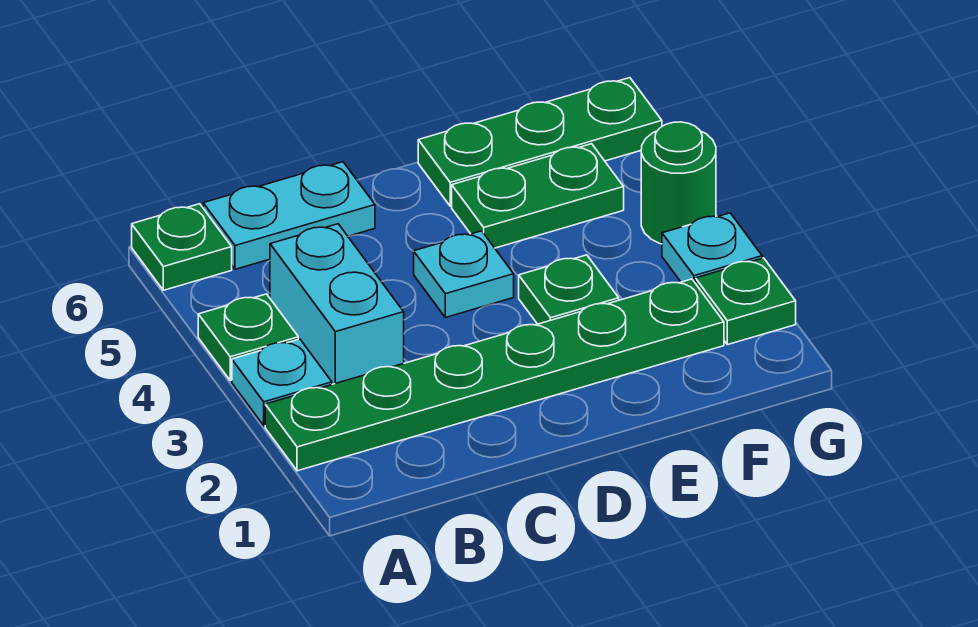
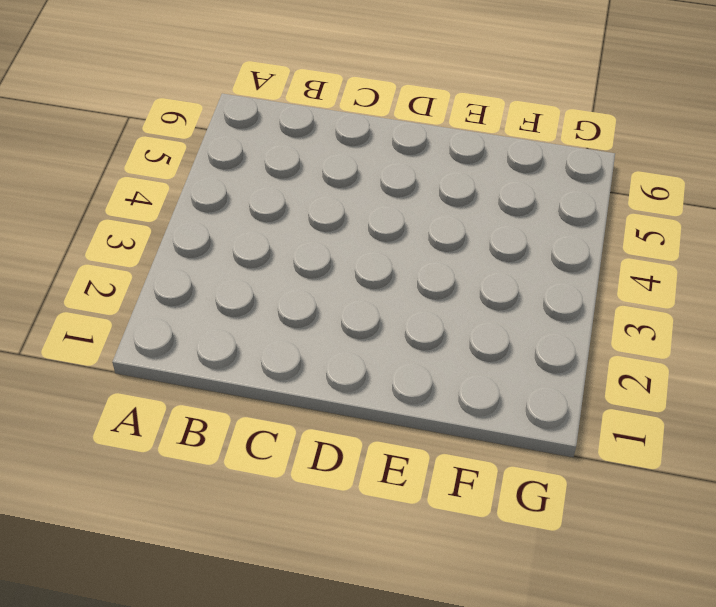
none -> green plate A2:F2 level 1
none -> cyan plate A3 level 1
none -> green plate A4 level 1

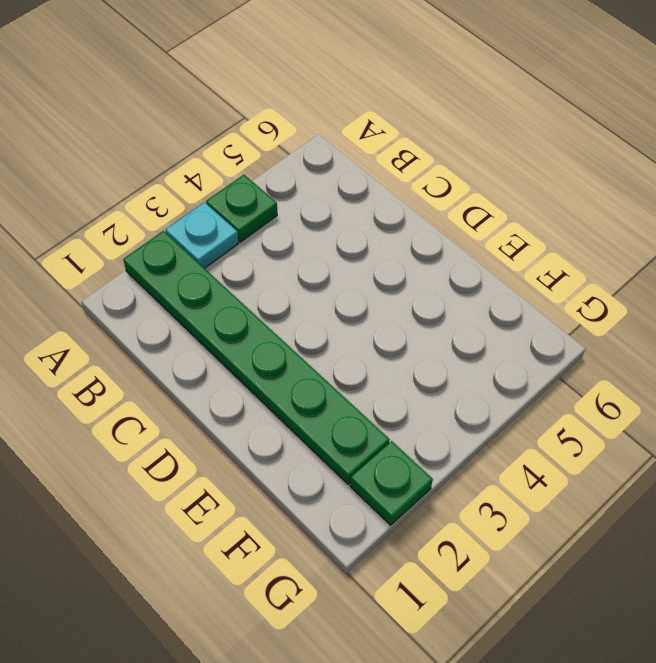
none -> green plate A6 level 1
none -> cyan brick B3:B4 level 1
none -> cyan plate B6:C6 level 1

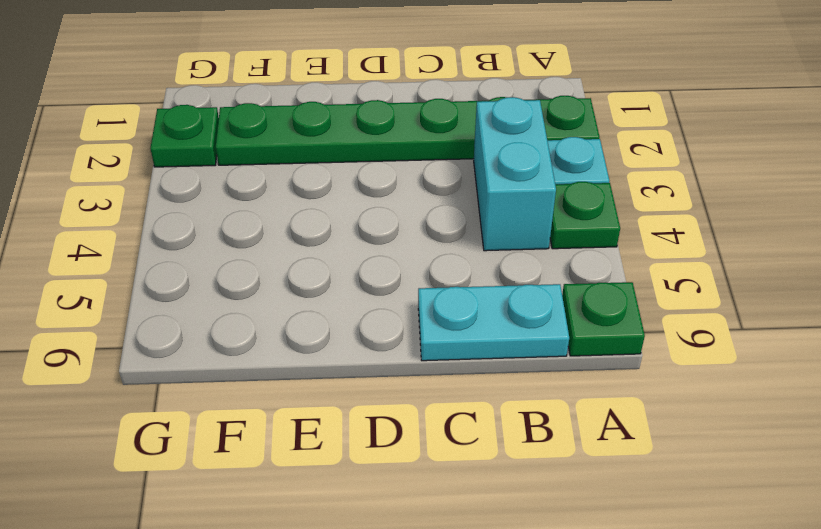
none -> cyan plate D4 level 1
none -> green plate E3 level 1
none -> green plate E5:F5 level 1

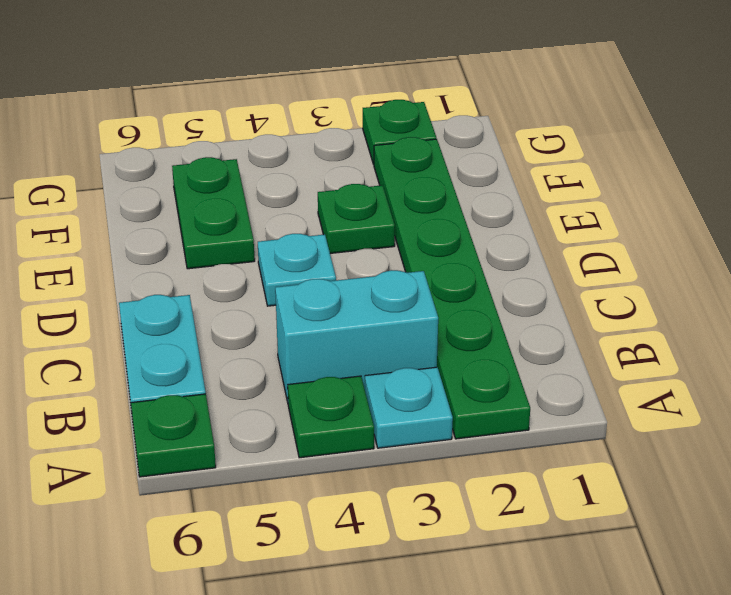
none -> green plate E6:G6 level 1
none -> cyan plate G3 level 1
none -> green round brick G4 level 1

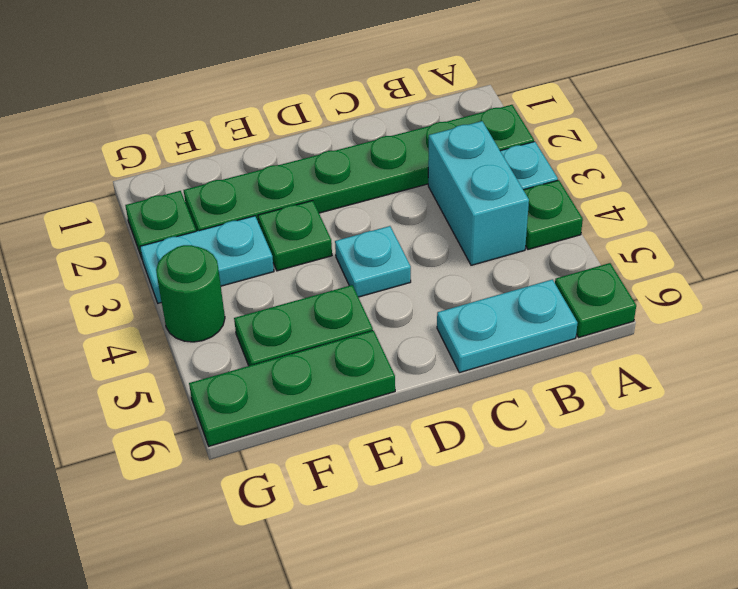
cyan plate F3:G3 level 1 -> cyan plate G3 level 1

